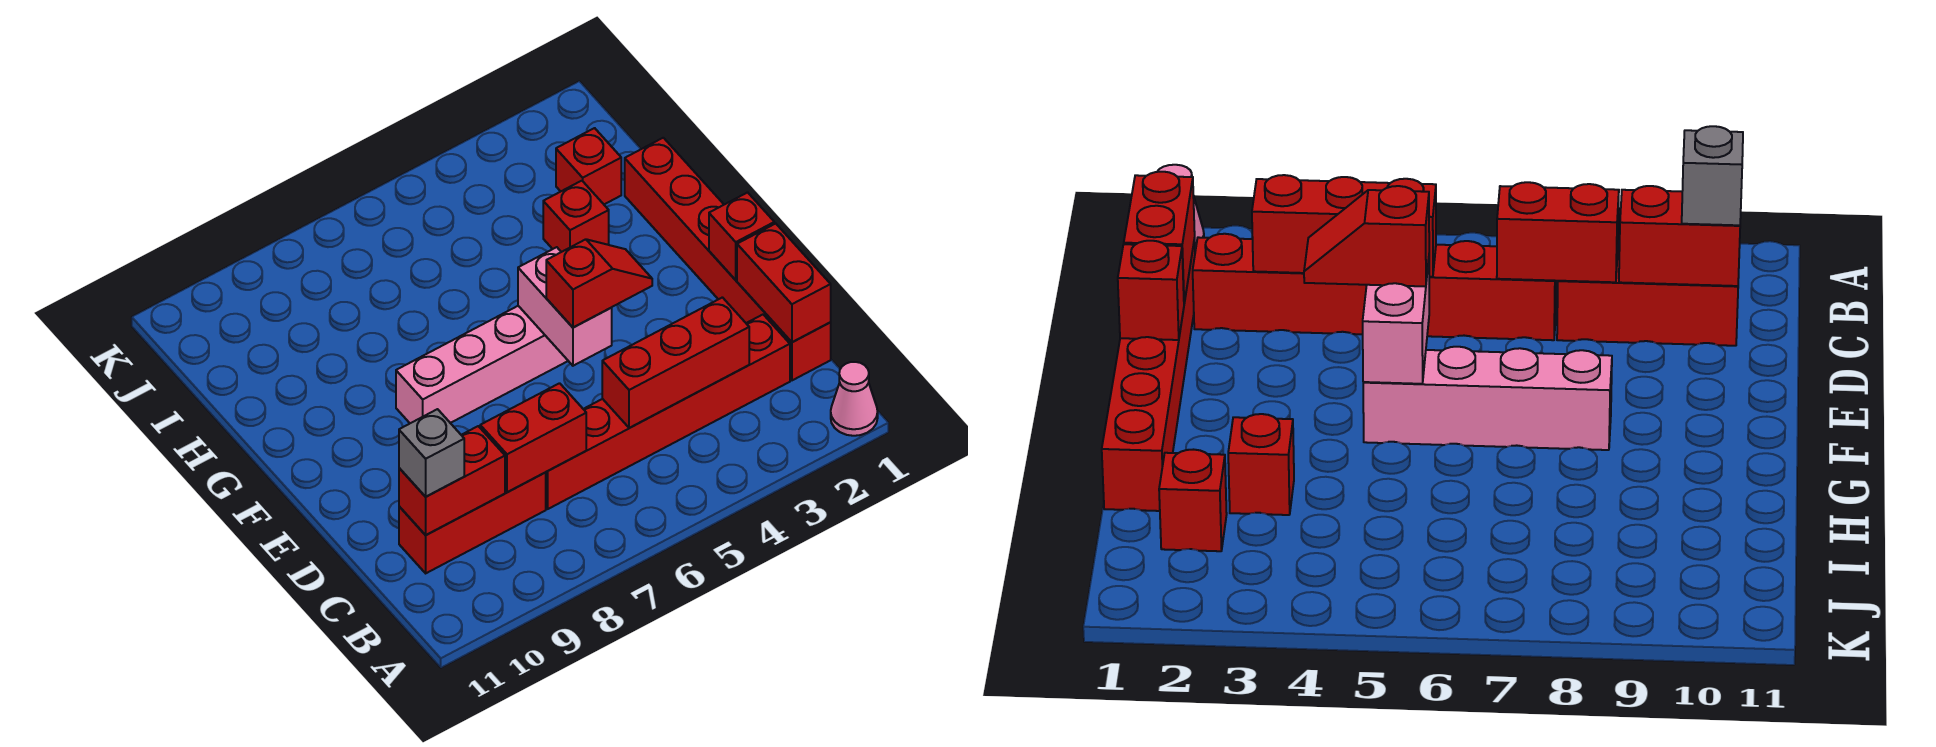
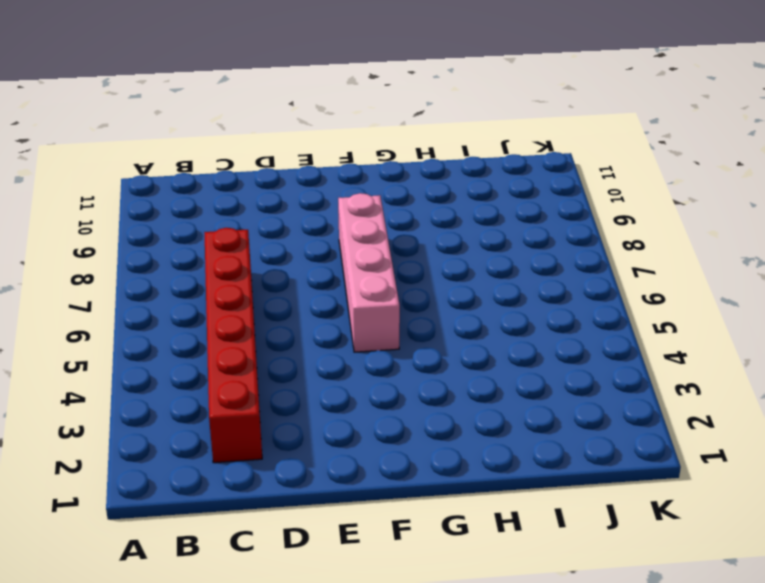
none -> pink cone A1 level 1
none -> red brick C1:H1 level 1
none -> red brick C8:C10 level 1

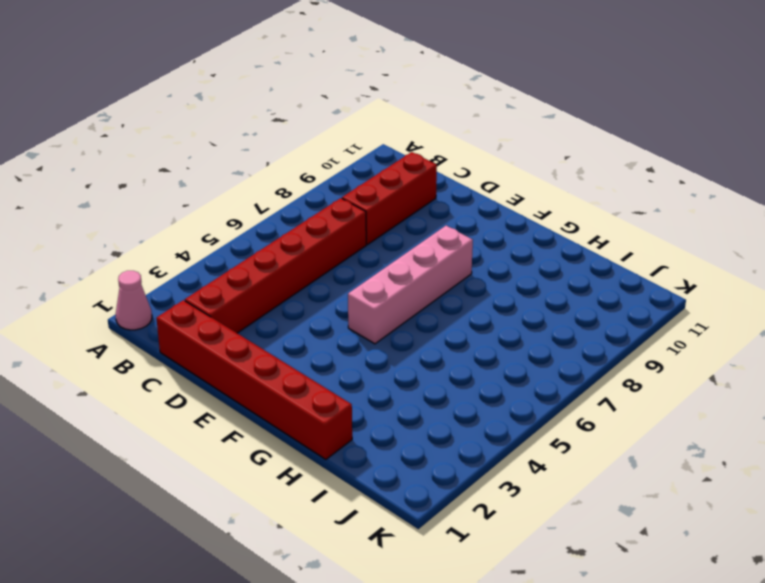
none -> red brick H3 level 1
none -> red brick I2 level 1
none -> red brick C1:D1 level 2

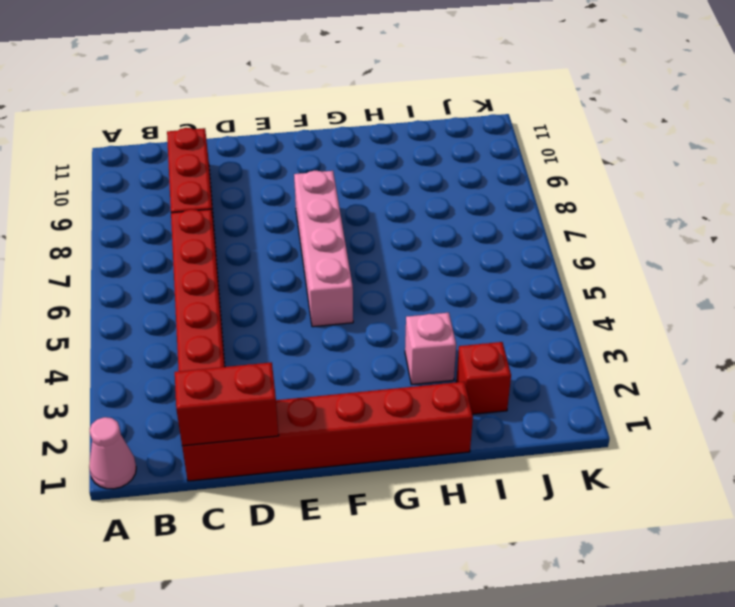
pink brick H3 level 1 -> red brick H3 level 1
none -> red brick C3:C5 level 2
none -> red brick C7:C8 level 2
none -> red brick C9:C10 level 2

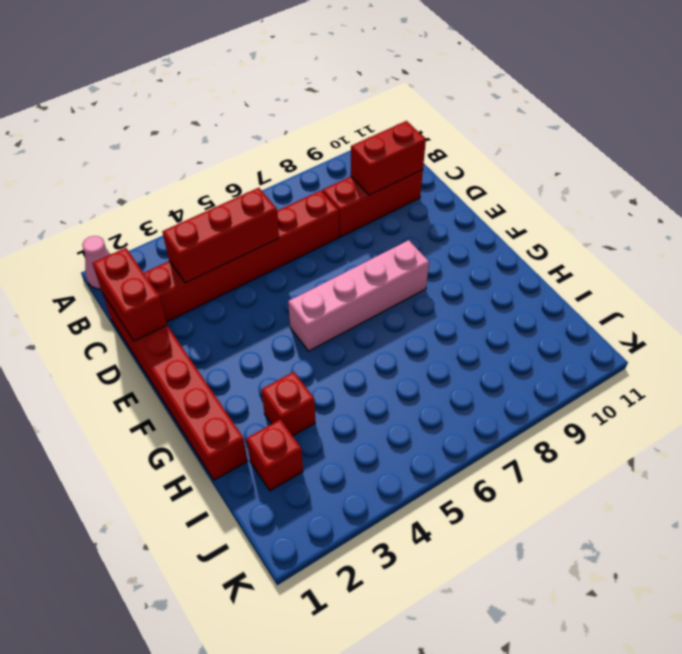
none -> red brick C7:C8 level 2
none -> red brick E1 level 2
none -> pink brick E5:F5 level 2

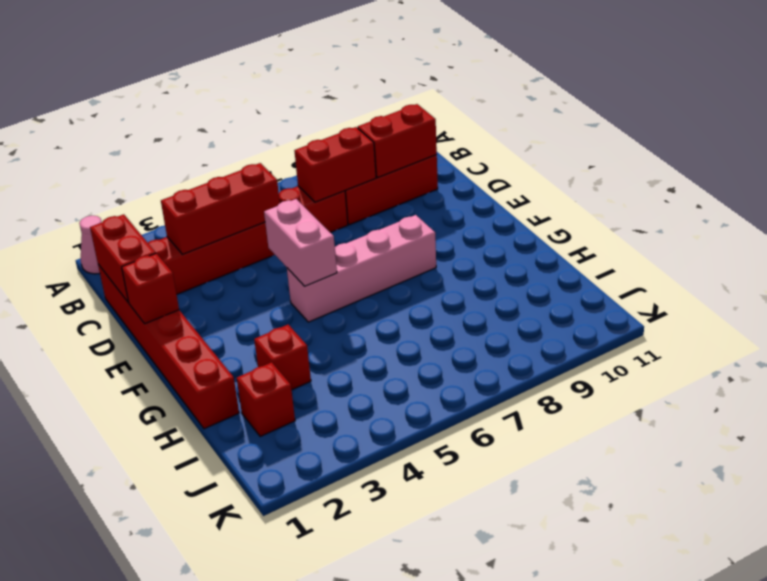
none -> grey brick C10 level 3
none -> red slope E4:E5 level 3 top 5

